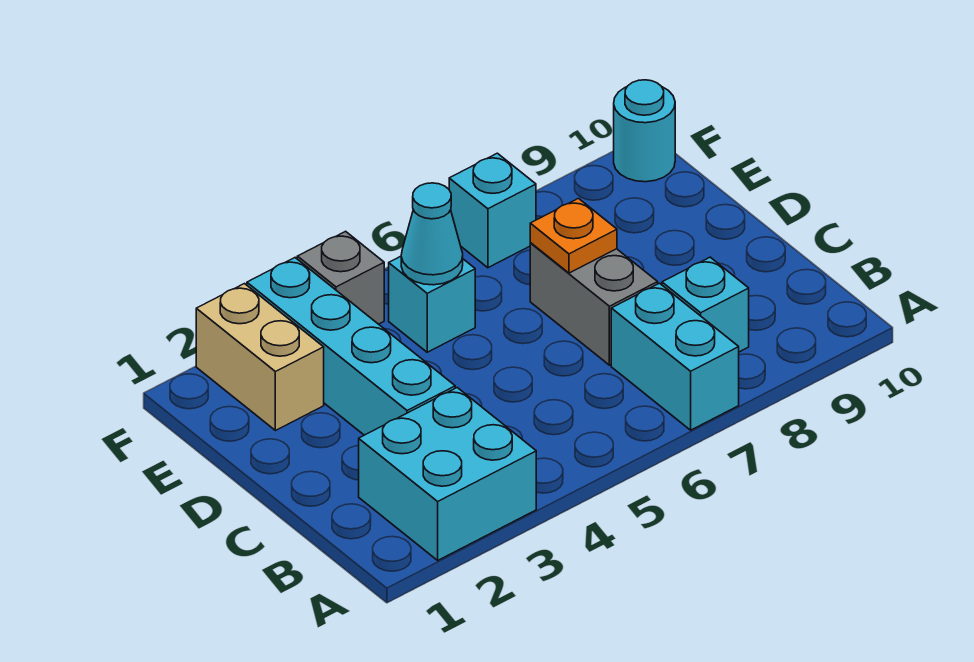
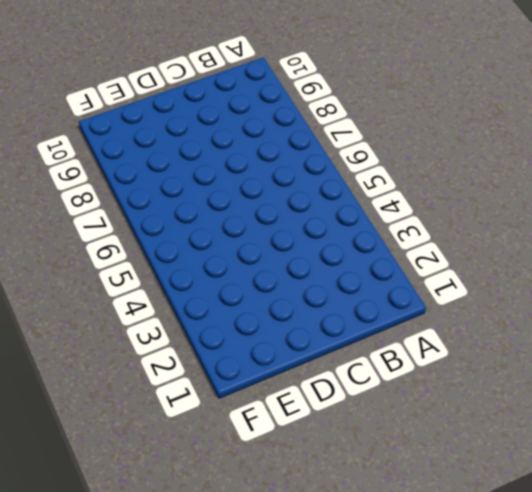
none -> cyan brick A2:B3 level 1
none -> cyan brick A7:B7 level 1
none -> cyan brick B8 level 1

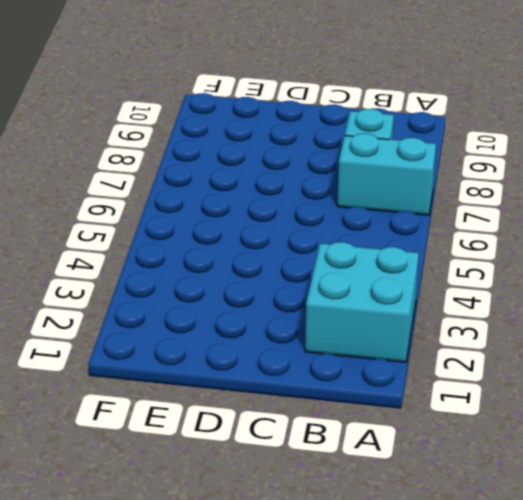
none -> cyan brick C3:F3 level 1
none -> grey brick C7:D7 level 1
none -> tan brick E2:F2 level 1

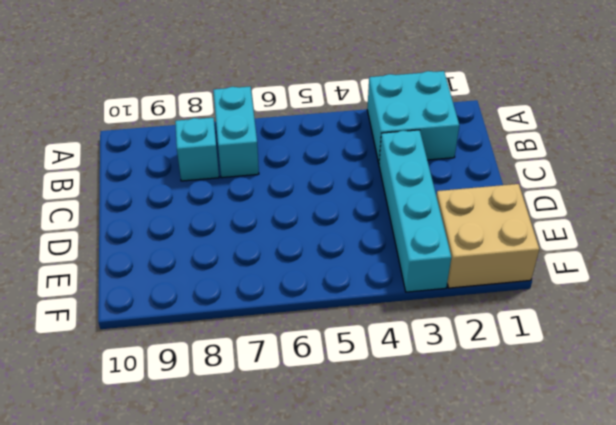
tan brick E1:F2 level 1 -> tan brick E2:F2 level 1
none -> grey brick C7:D7 level 1
none -> cyan brick E5 level 1
none -> grey brick F4 level 1

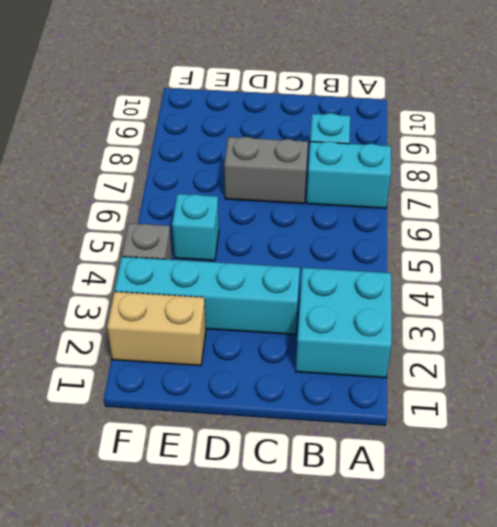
none -> cyan brick F7 level 1
none -> cyan round brick F10 level 1
none -> orange plate D7 level 2

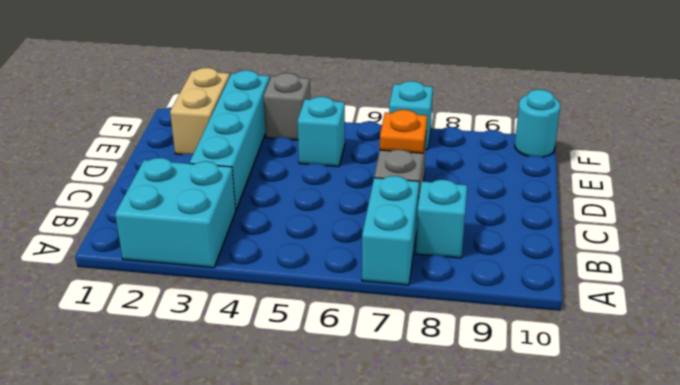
none -> cyan cone E5 level 2

